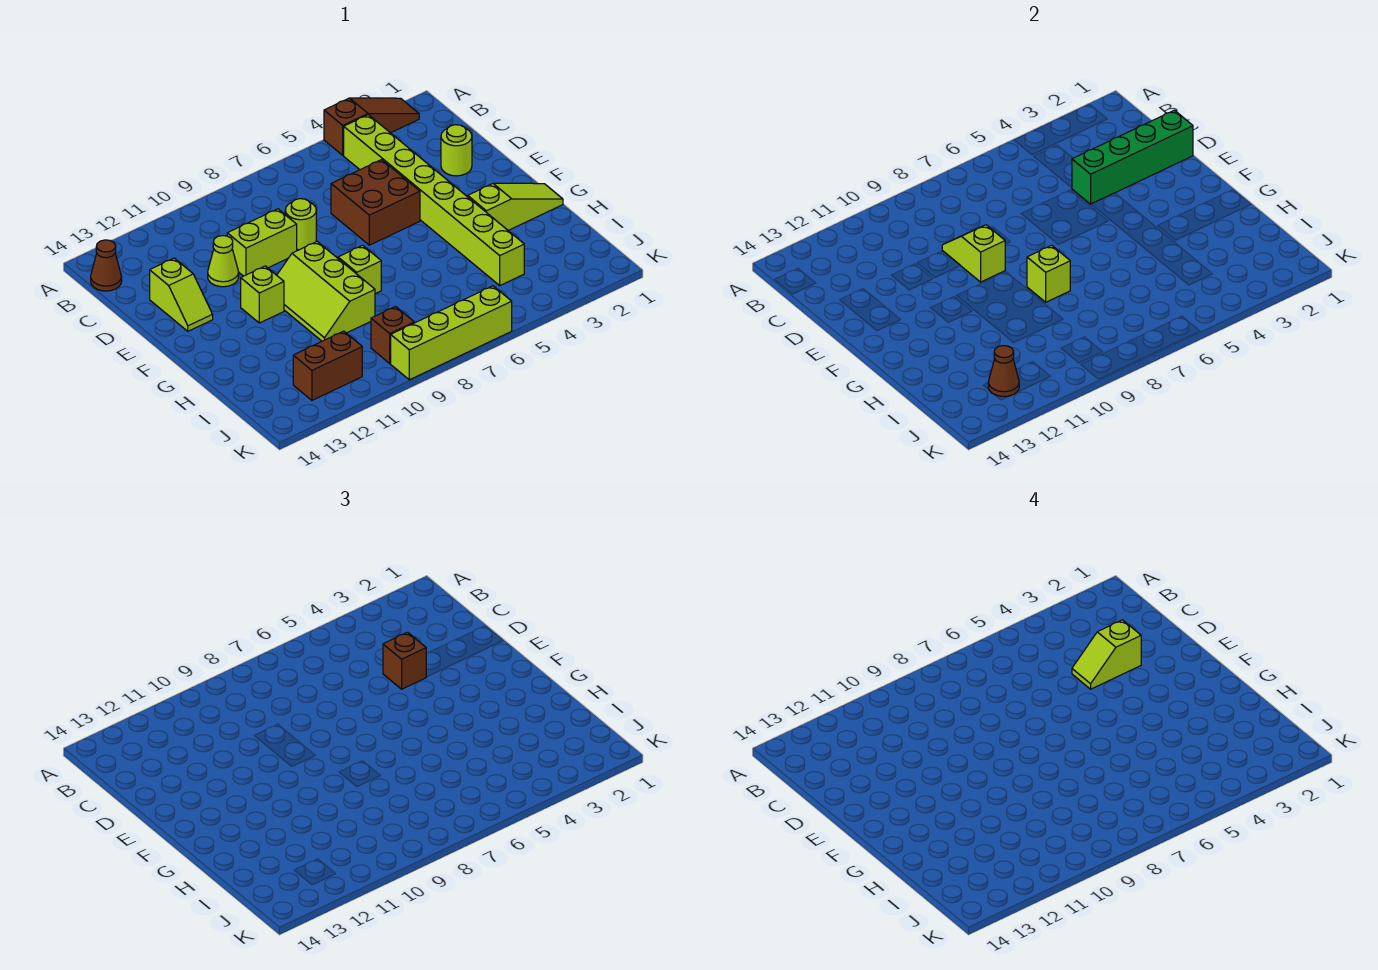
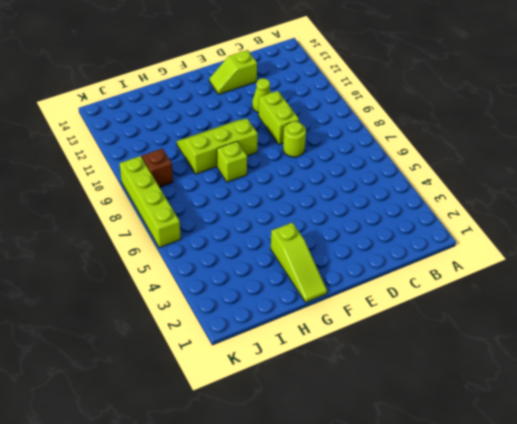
none -> brown slope A2:A4 level 1 top 4
none -> lime brick B4:I4 level 1
none -> brown cone B14 level 1

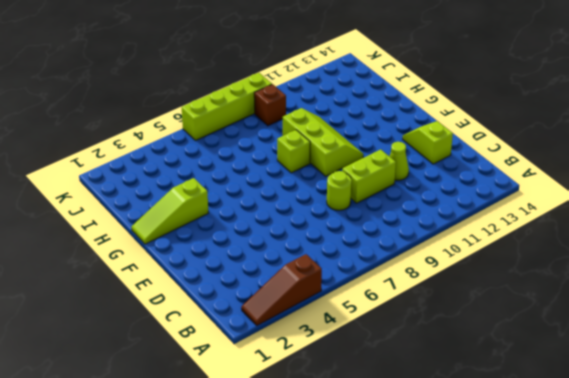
none -> lime brick B4:I4 level 1
none -> brown cone B14 level 1
none -> lime round brick D2 level 1

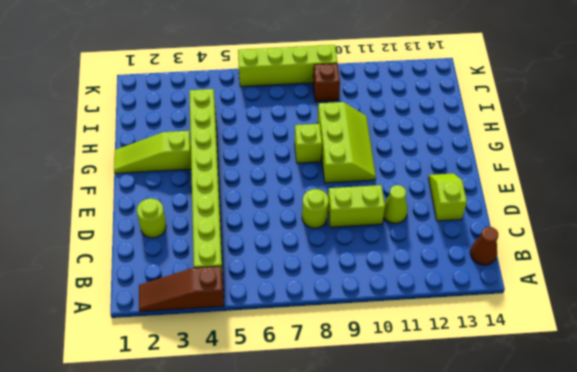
none -> brown brick D5:E6 level 1
none -> lime brick F11 level 1
none -> brown brick J11:J12 level 1

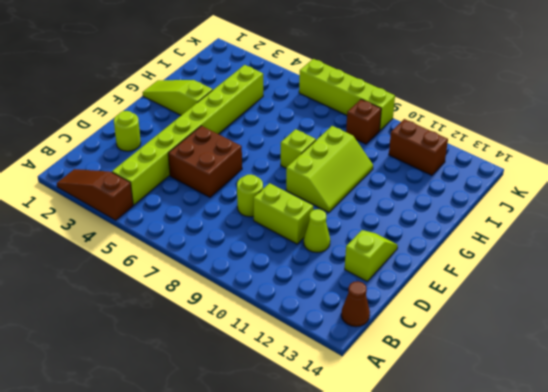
none -> lime brick F11 level 1
none -> green brick D1:D4 level 2
none -> lime slope D9:E9 level 2 top E

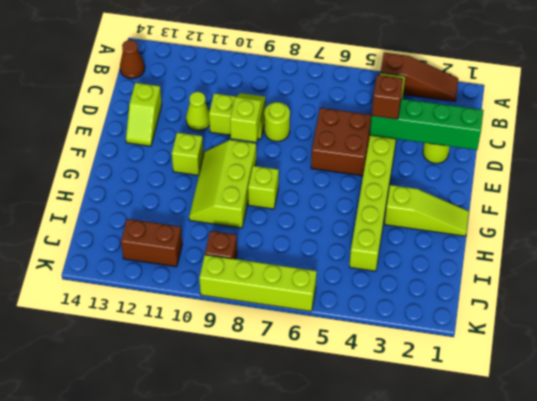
none -> lime brick G8 level 2
none -> brown cone J12 level 2
none -> lime slope D3:D4 level 4 top 3

